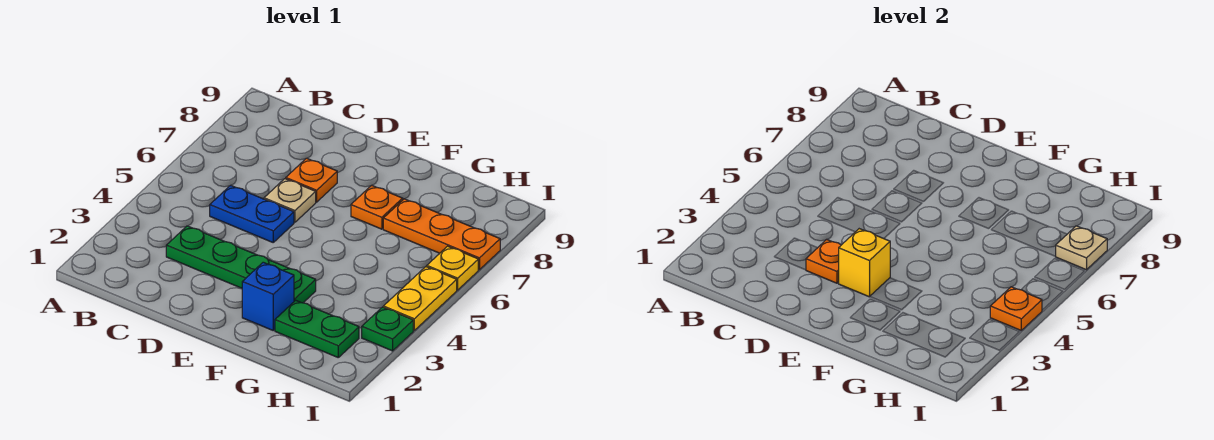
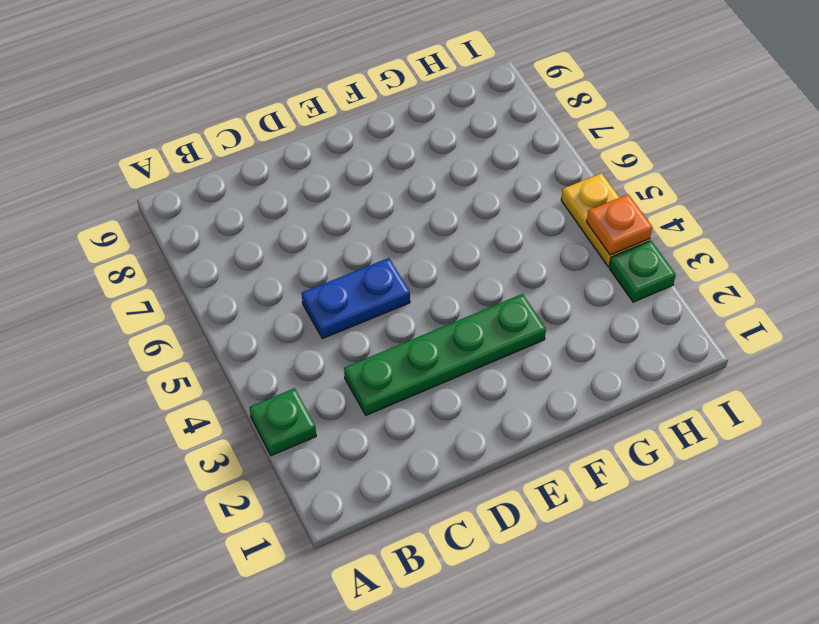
green plate A3 level 1 -> none
none -> tan plate D6 level 1
none -> orange plate D7 level 1
none -> blue brick F2 level 1

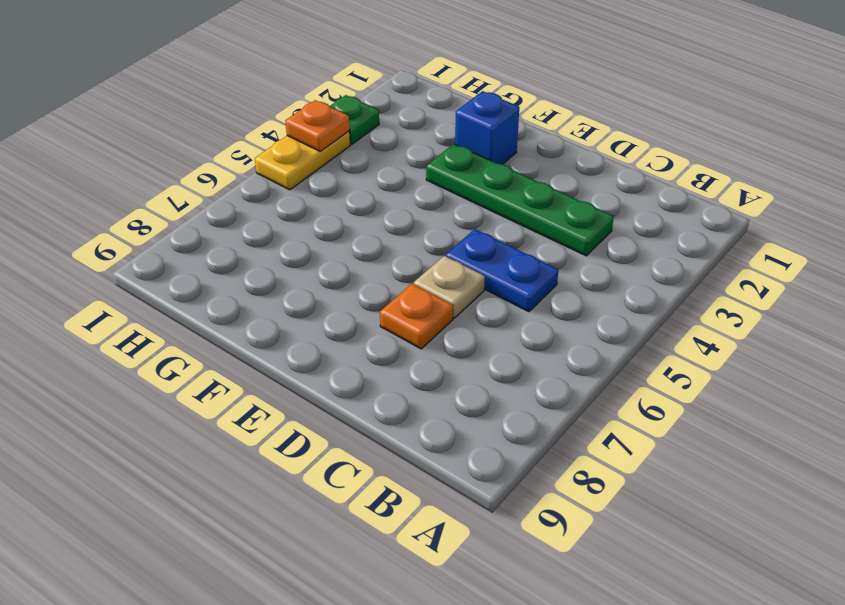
none -> orange plate F7 level 1
none -> green plate G2:H2 level 1
none -> orange plate G7:I7 level 1

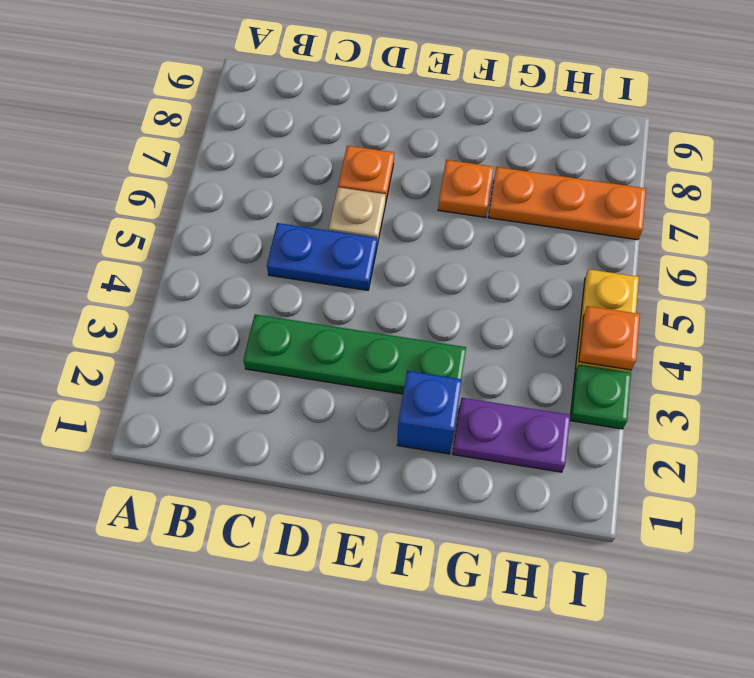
purple plate G2:H2 level 1 -> green plate G2:H2 level 1
none -> yellow plate I6 level 1
none -> orange plate D3 level 2
none -> yellow brick E3 level 2

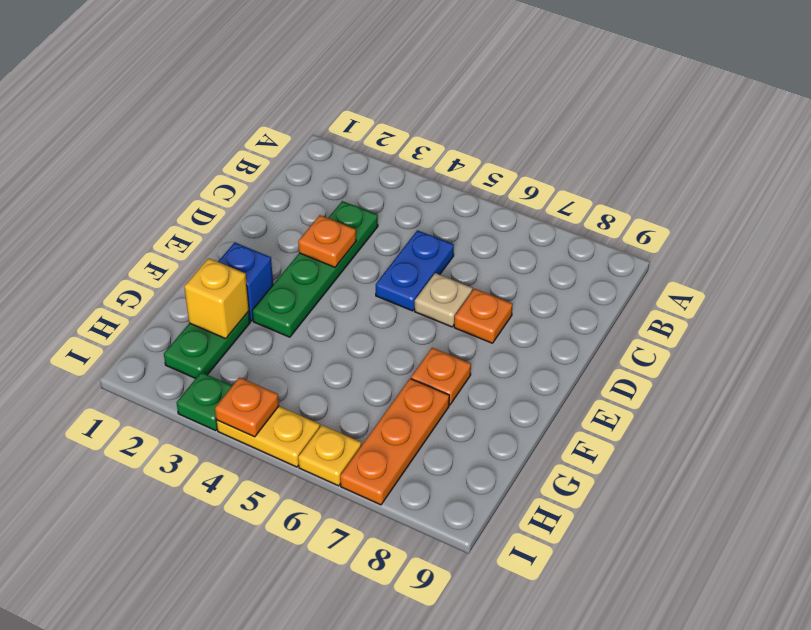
yellow brick G2 level 2 -> yellow brick E3 level 2
none -> tan plate I7 level 2

